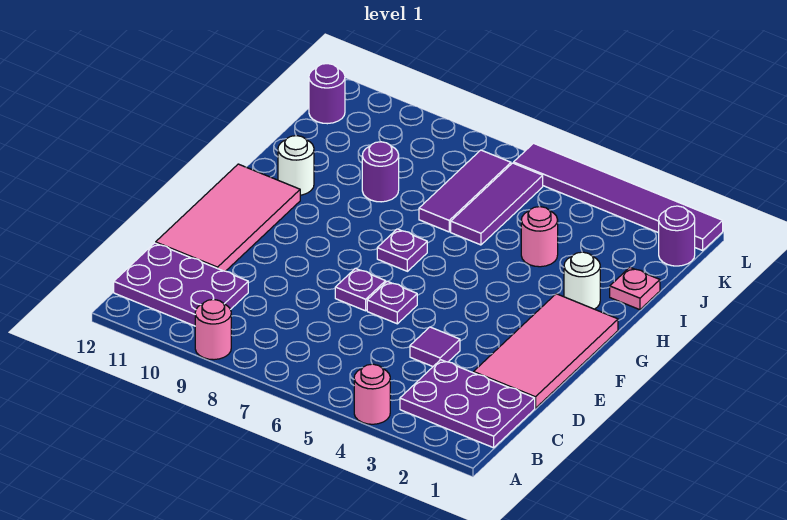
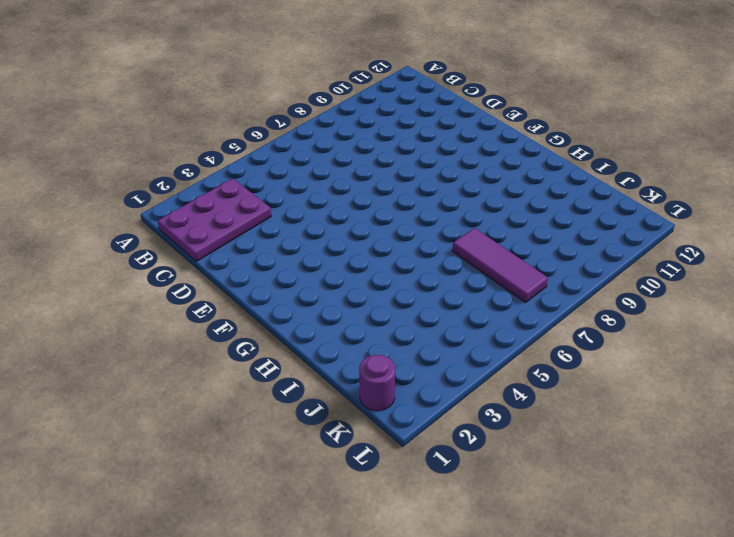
none -> pink round brick A4 level 1
none -> pink round brick A9 level 1
none -> purple plate B10:C12 level 1

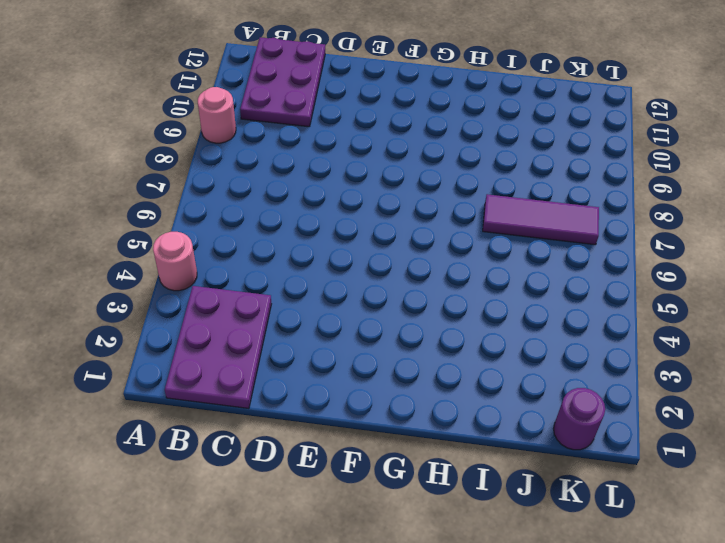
none -> pink tile D1:G2 level 1
none -> purple tile D4 level 1
none -> pink tile D11:G12 level 1

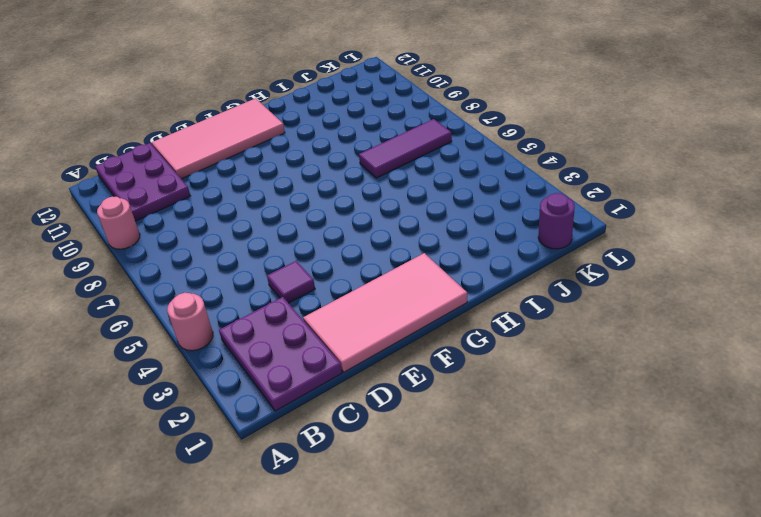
none -> purple plate E6 level 1
none -> purple plate E7 level 1
none -> purple plate G7 level 1

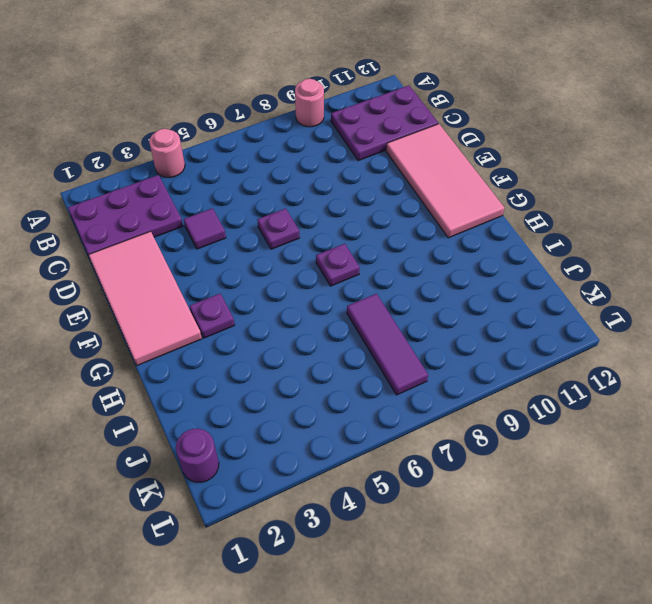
purple plate G3 level 1 -> purple plate E7 level 1
none -> white round brick H2 level 1
none -> white round brick H11 level 1
none -> pink plate I1 level 1

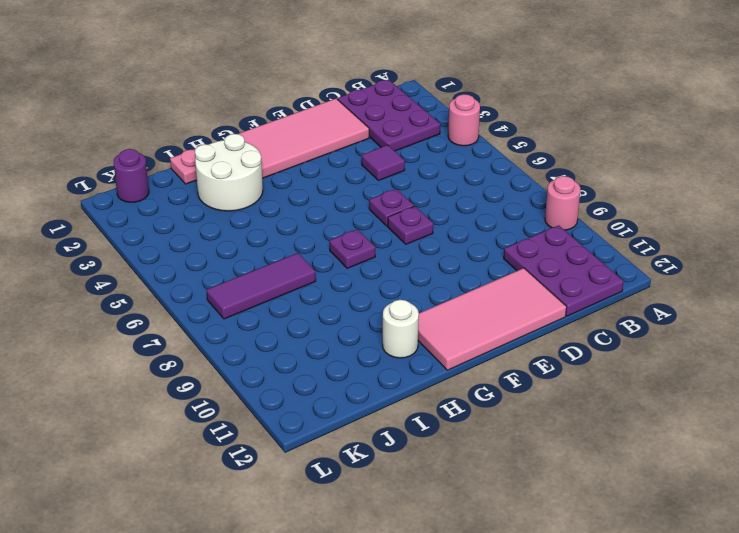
white round brick H2:I3 level 1 -> white round brick H2 level 1
none -> pink round brick I4 level 1
none -> purple tile I6:K6 level 1
none -> purple round brick I9 level 1

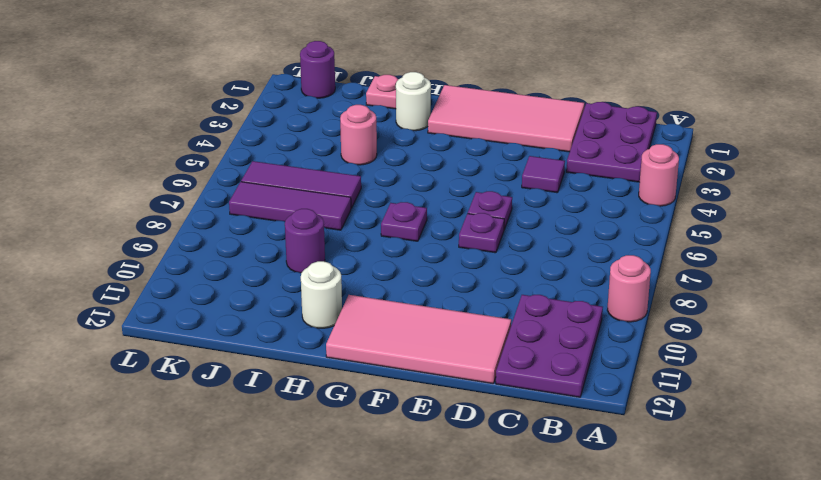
none -> purple round brick K12 level 1
none -> purple tile L1:L6 level 1

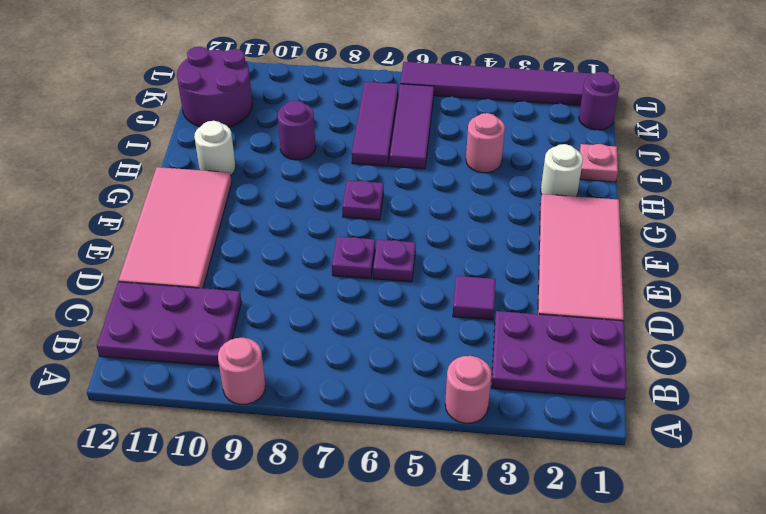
purple round brick J11:K12 level 1 -> purple round brick K12 level 1

